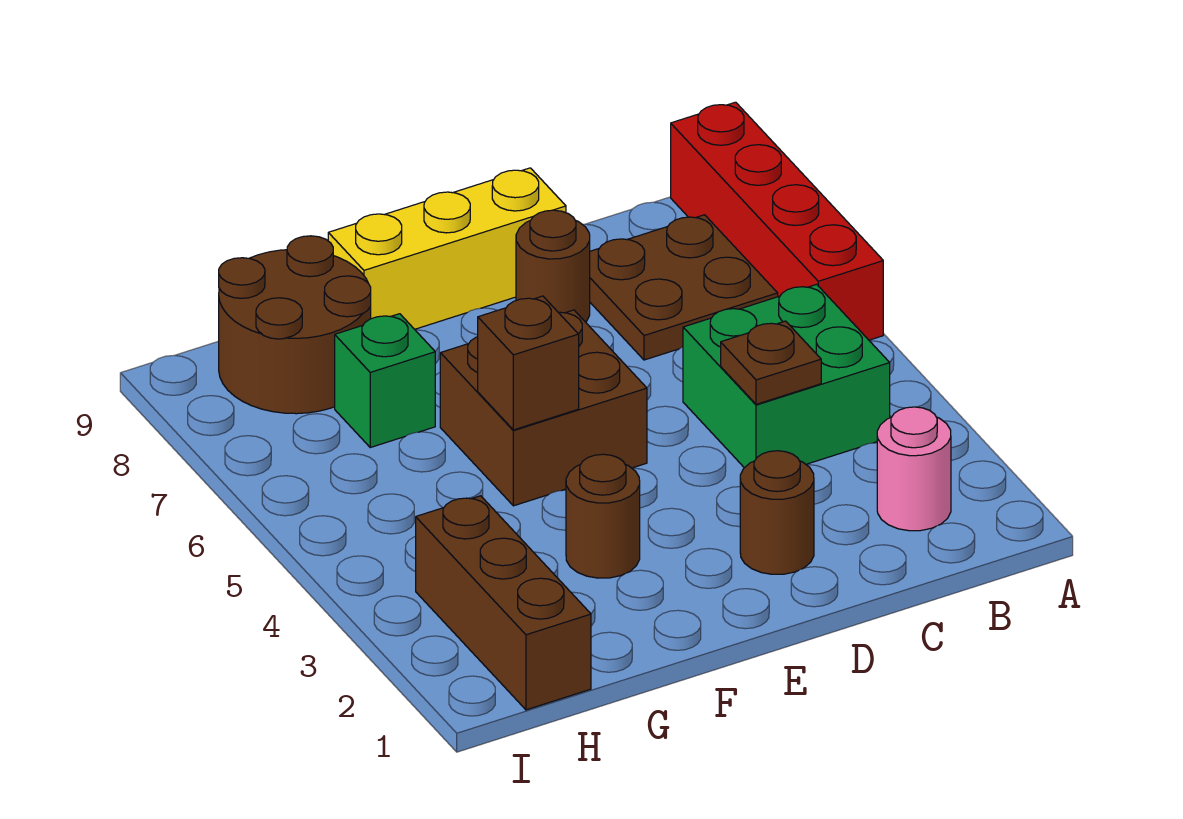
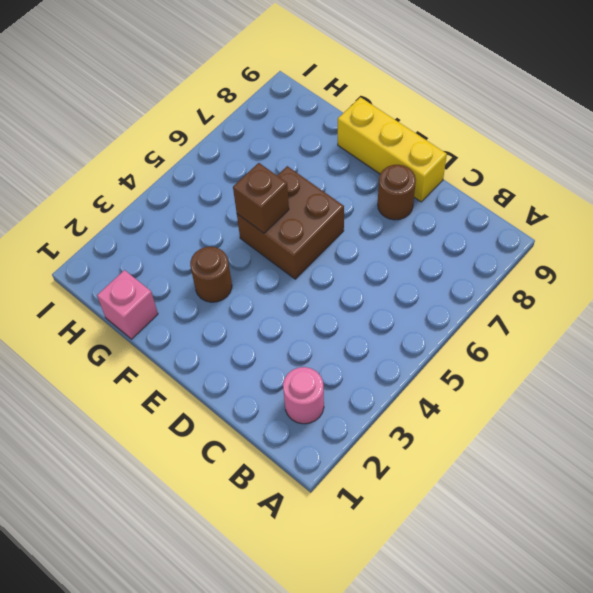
pink brick G1 level 1 -> none
none -> red brick A6:A9 level 1
none -> green brick B4:C5 level 1
none -> brown plate B7:C8 level 1

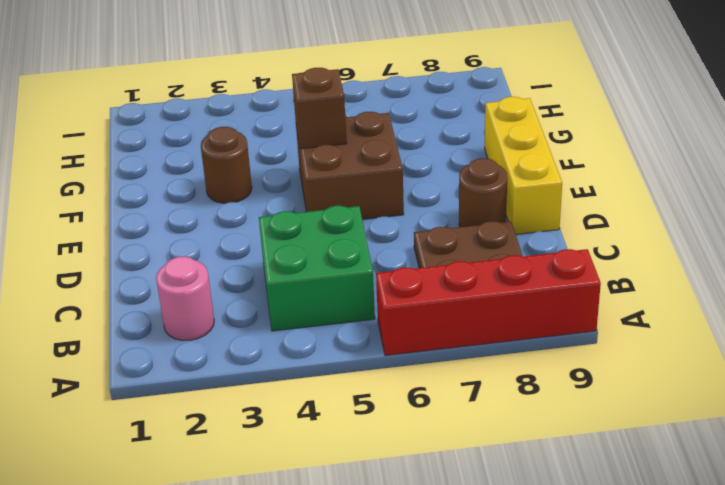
none -> brown round brick D2 level 1
none -> green brick G7 level 1
none -> brown round brick G8:H9 level 1

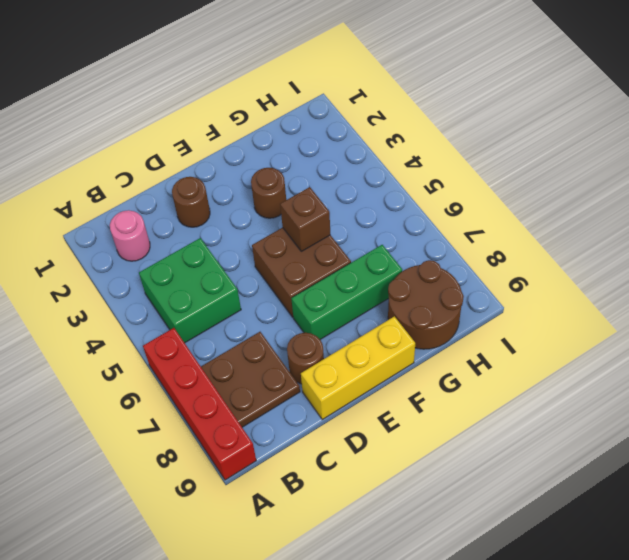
green brick E7:G7 level 1 -> green brick G7 level 1
none -> brown brick H1:H3 level 1
none -> brown plate C4 level 2

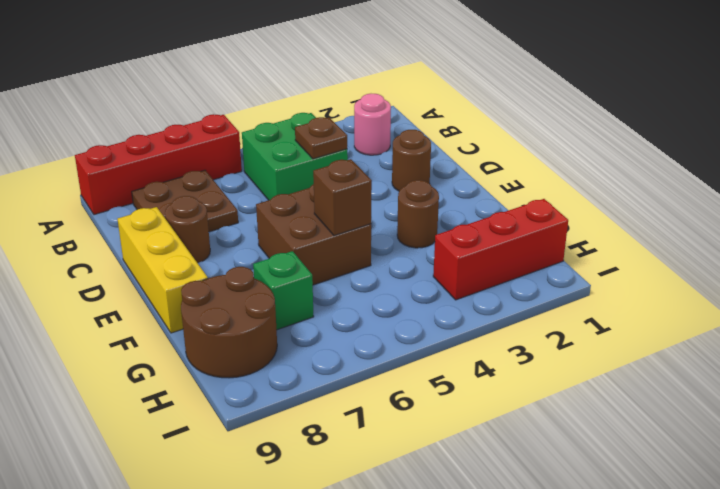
red brick H1:H3 level 1 -> brown brick H1:H3 level 1

